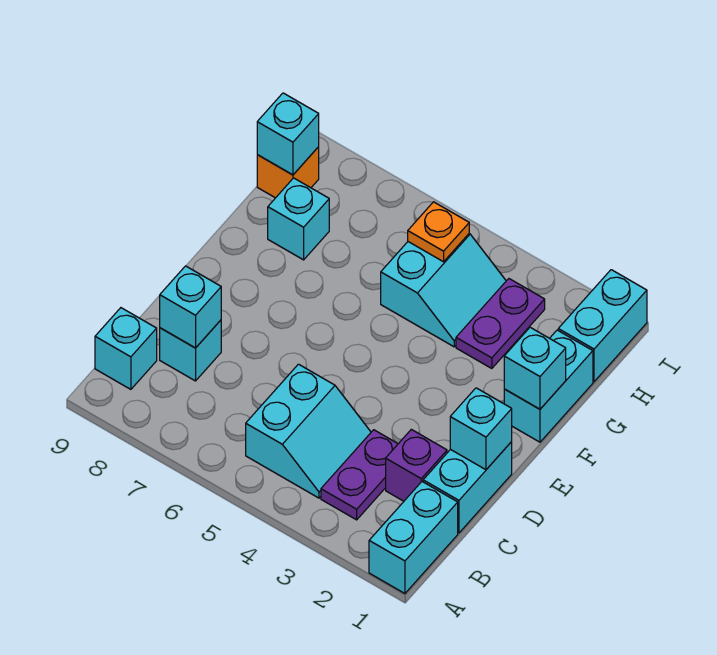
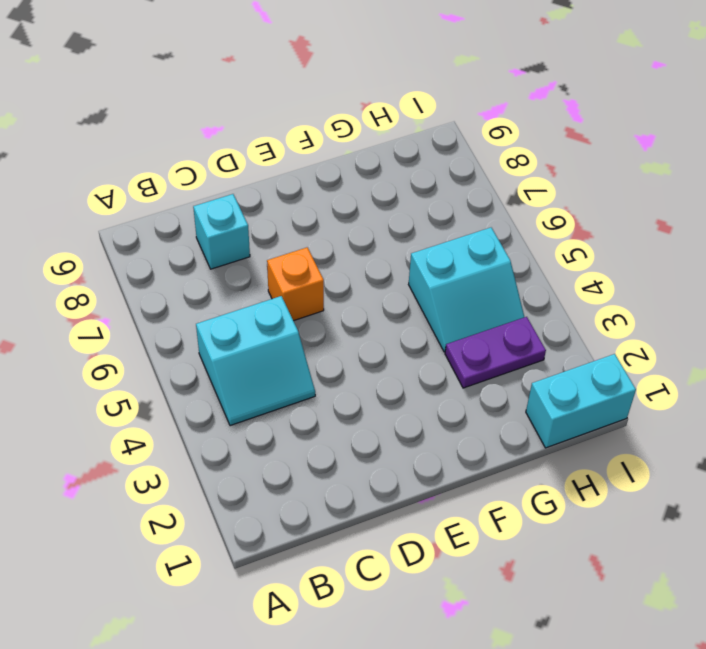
orange brick D6 level 1 -> orange brick H9 level 1
none -> cyan brick A1:B1 level 1
none -> purple plate B3:C3 level 1
none -> cyan brick B9 level 1

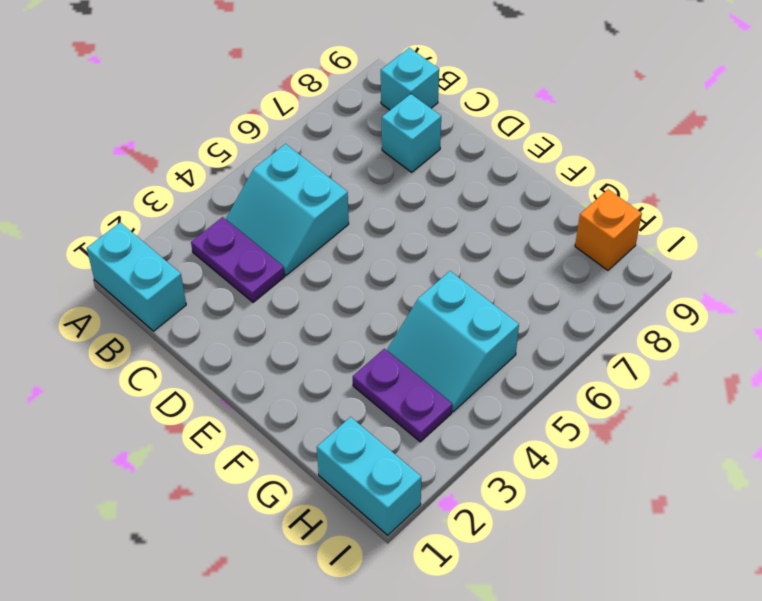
none -> cyan brick C1:D1 level 1
none -> purple brick C2 level 1
none -> cyan brick F1:G1 level 1

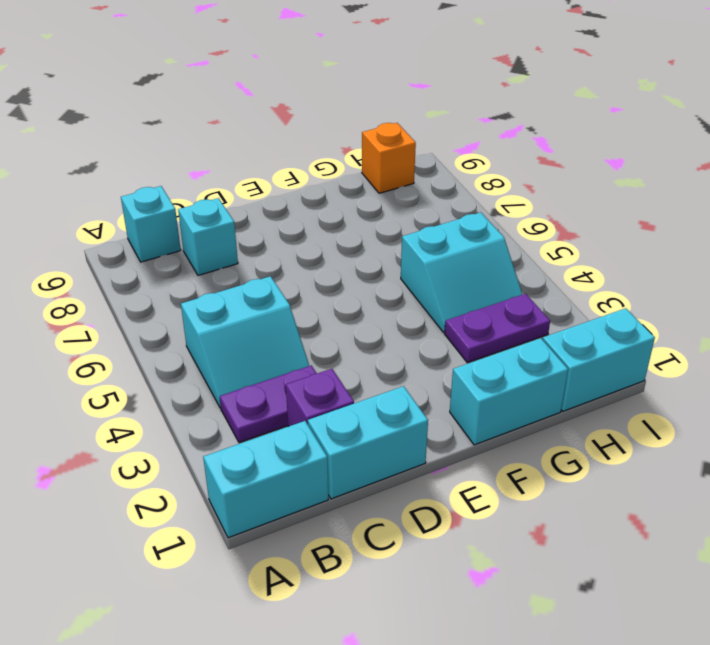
none -> cyan brick G8 level 1
none -> cyan brick C8 level 2
none -> cyan brick D1 level 2

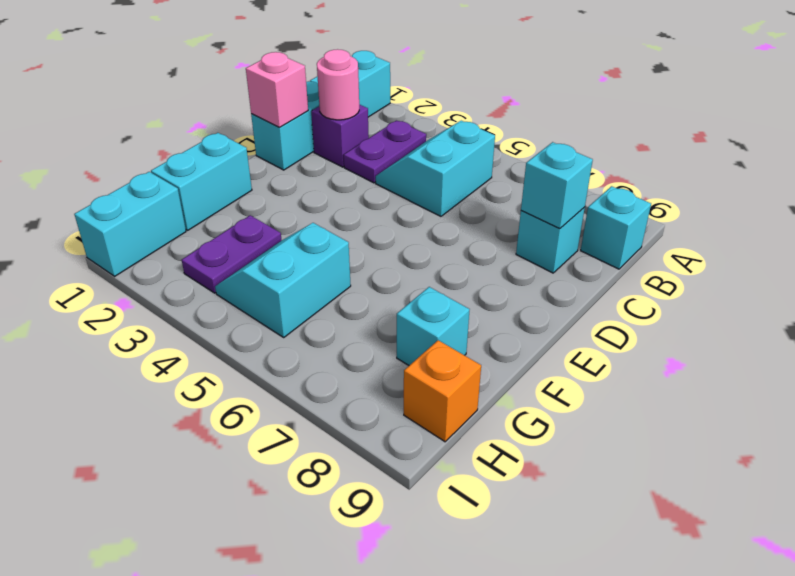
pink round brick C2 level 2 -> none
pink brick D1 level 2 -> cyan brick D1 level 2
none -> cyan brick F1 level 2
none -> orange plate H5 level 2
none -> cyan brick H9 level 2

